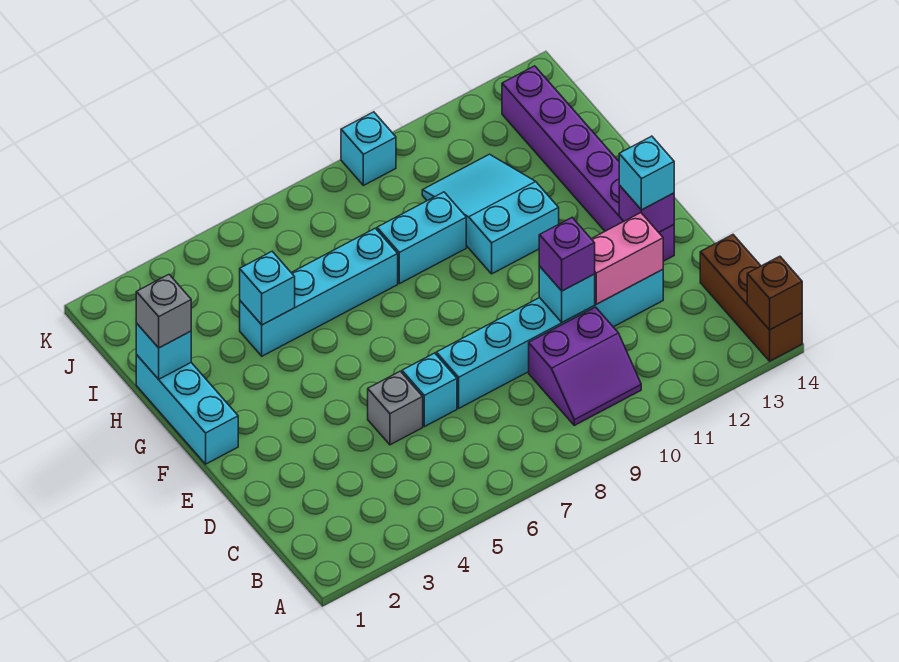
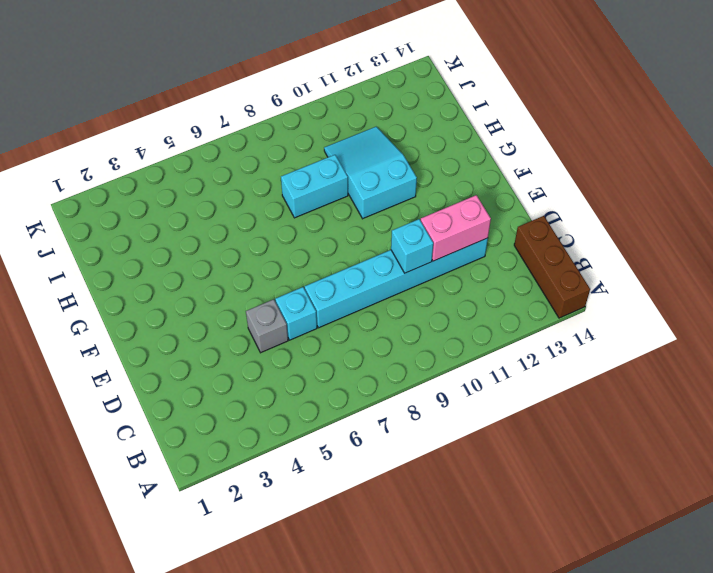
none -> purple slope B9:C10 level 1 top C
none -> purple brick E13:J13 level 1
none -> cyan brick F1:H1 level 1

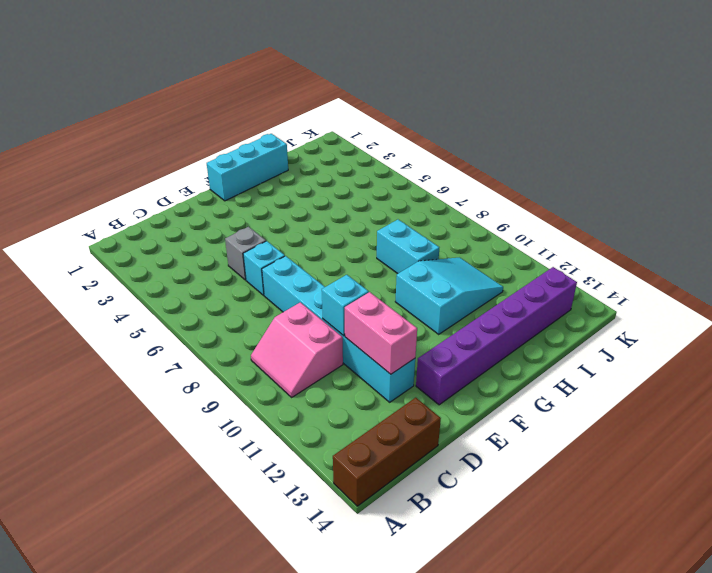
pink slope B9:C10 level 1 top C -> purple slope B9:C10 level 1 top C
none -> cyan brick H4:H7 level 1
none -> cyan brick K9 level 1
none -> brown brick A14 level 2

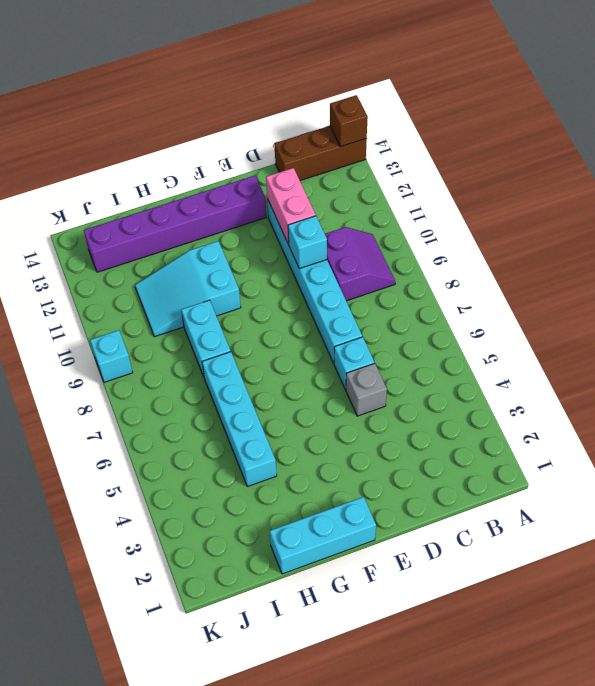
none -> purple brick E13 level 2
none -> cyan brick H1 level 2
none -> cyan brick H4 level 2

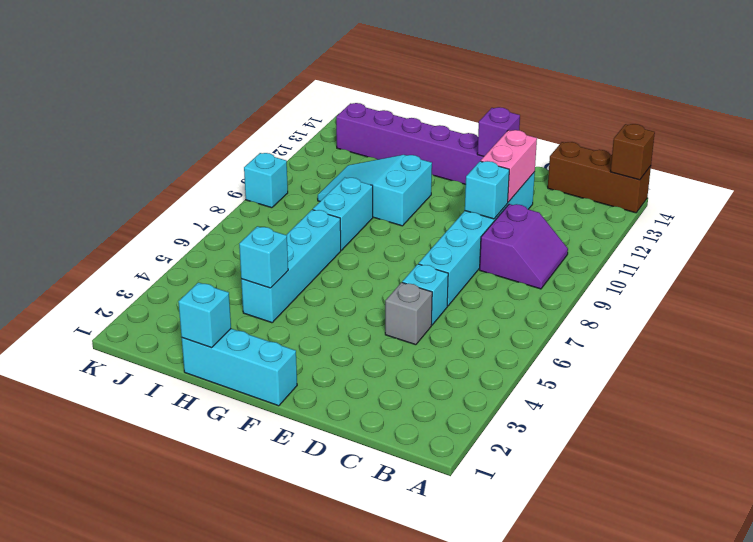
none -> purple brick D10 level 3
none -> cyan brick E13 level 3
none -> grey brick H1 level 3

